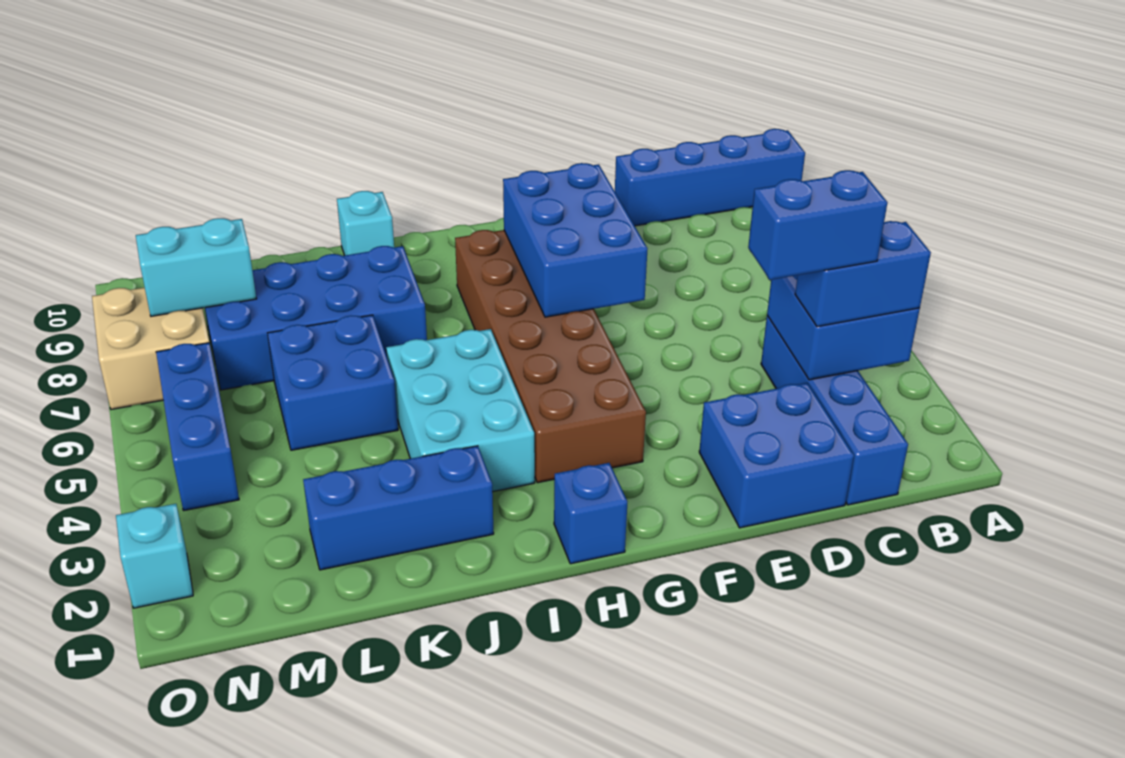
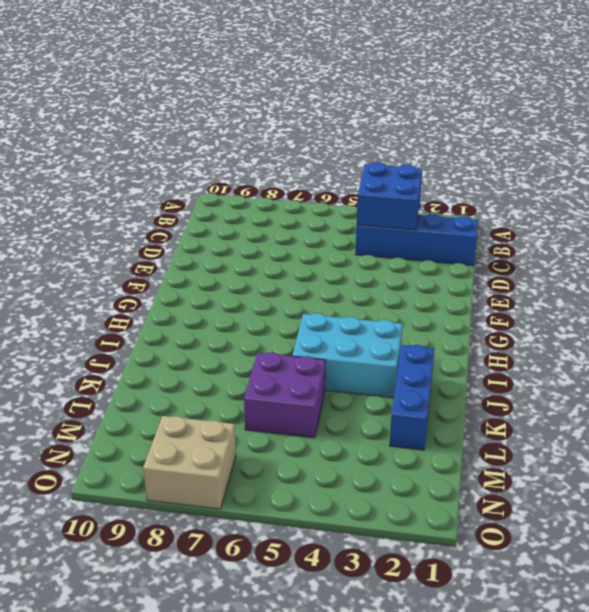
purple brick K5:L6 level 1 -> blue brick K5:L6 level 1
none -> blue brick A10:D10 level 1
none -> blue brick D1:E2 level 1
none -> brown brick G3:H8 level 1

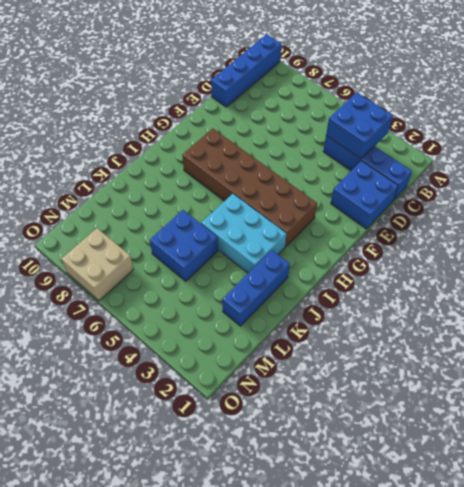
none -> blue brick H1 level 1
none -> blue brick J7:M8 level 1
none -> cyan brick J10 level 1

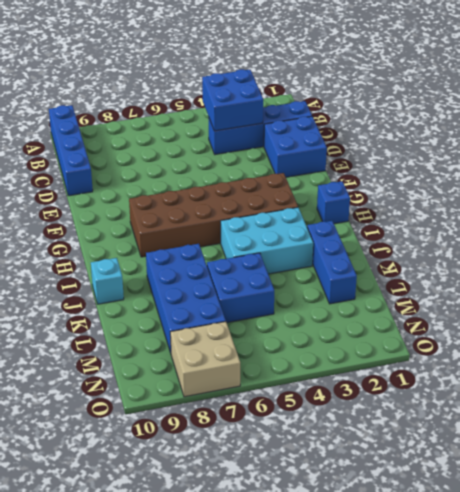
none -> blue brick N4:N6 level 1
none -> cyan brick O2 level 1
none -> blue brick F6:G8 level 2

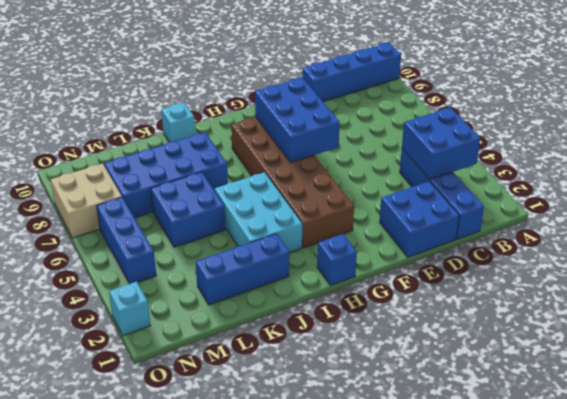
none -> cyan brick M8:N8 level 2
none -> blue brick B3:C3 level 3
none -> blue brick C3:D3 level 4

